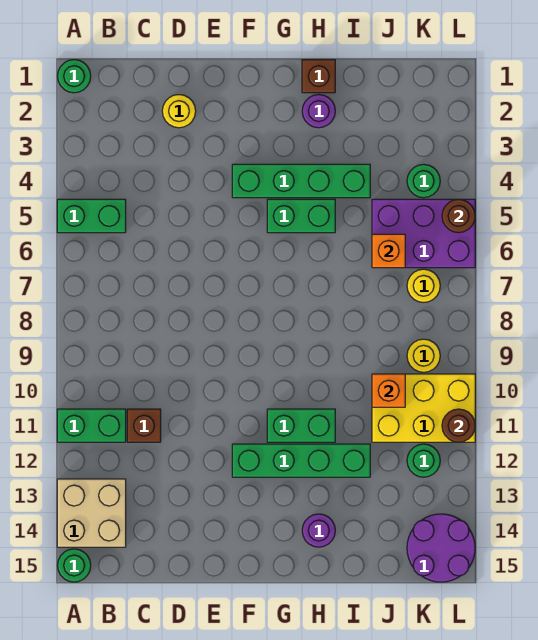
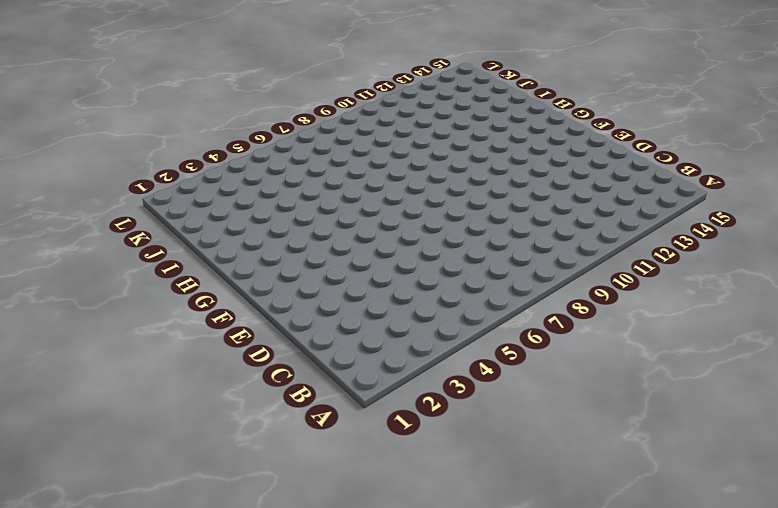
none -> green round brick A1 level 1
none -> green brick A5:B5 level 1
none -> green brick A11:B11 level 1

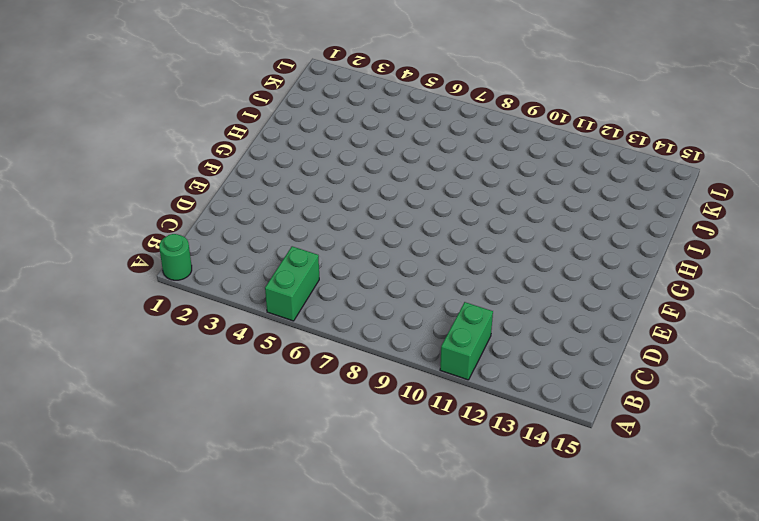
none -> tan brick A13:B14 level 1
none -> green round brick A15 level 1
none -> brown brick C11 level 1

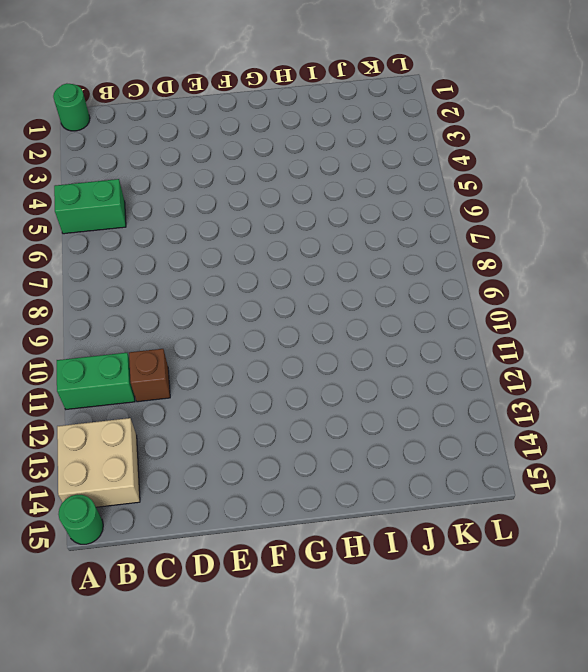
none -> yellow round brick D2 level 1
none -> green brick F4:I4 level 1
none -> green brick F12:I12 level 1

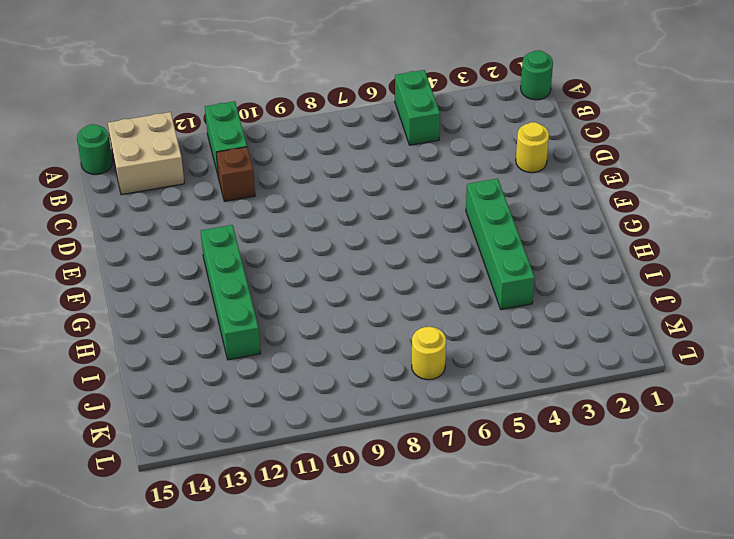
none -> green brick G5:H5 level 1
none -> green brick G11:H11 level 1
none -> brown brick H1 level 1

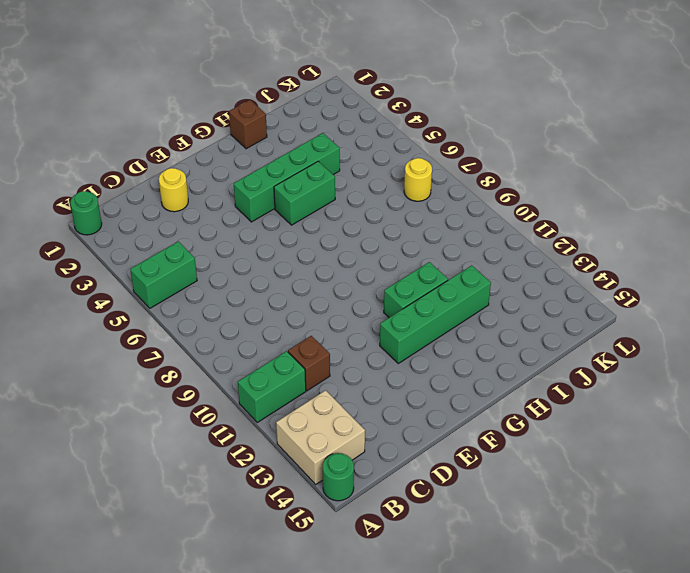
none -> purple round brick H2 level 1
none -> purple round brick H14 level 1
none -> purple brick J5:L6 level 1

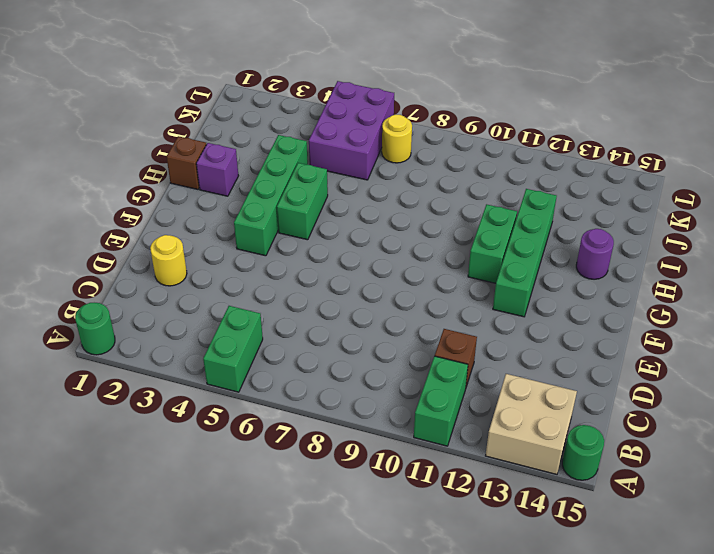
purple brick H2 level 1 -> purple round brick H2 level 1
none -> yellow brick J10:L11 level 1
none -> green round brick K4 level 1
none -> yellow round brick K9 level 1

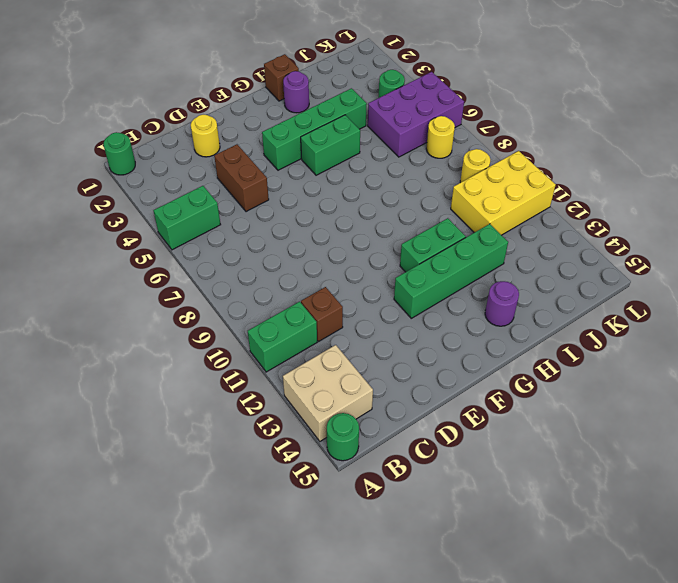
brown brick D4:D5 level 1 -> none
none -> green round brick K12 level 1
none -> purple round brick K14:L15 level 1
none -> orange brick J6 level 2

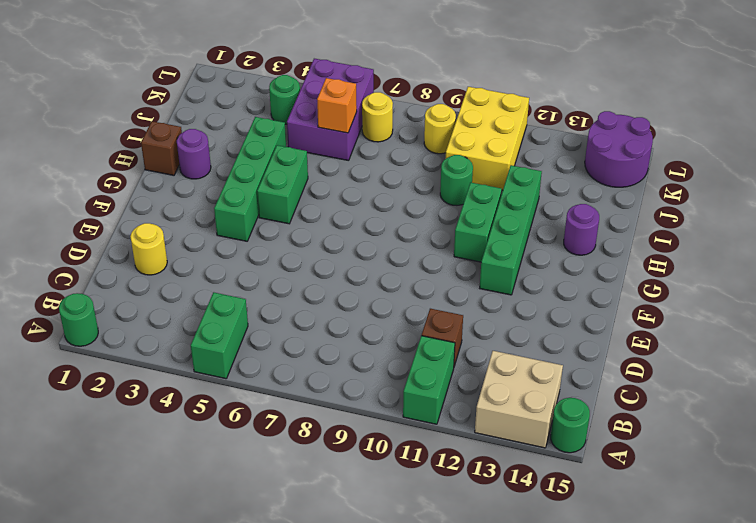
green round brick I10 level 1 -> green round brick K12 level 1
none -> orange brick J10 level 2
none -> brown round brick L5 level 2
none -> brown round brick L11 level 2

